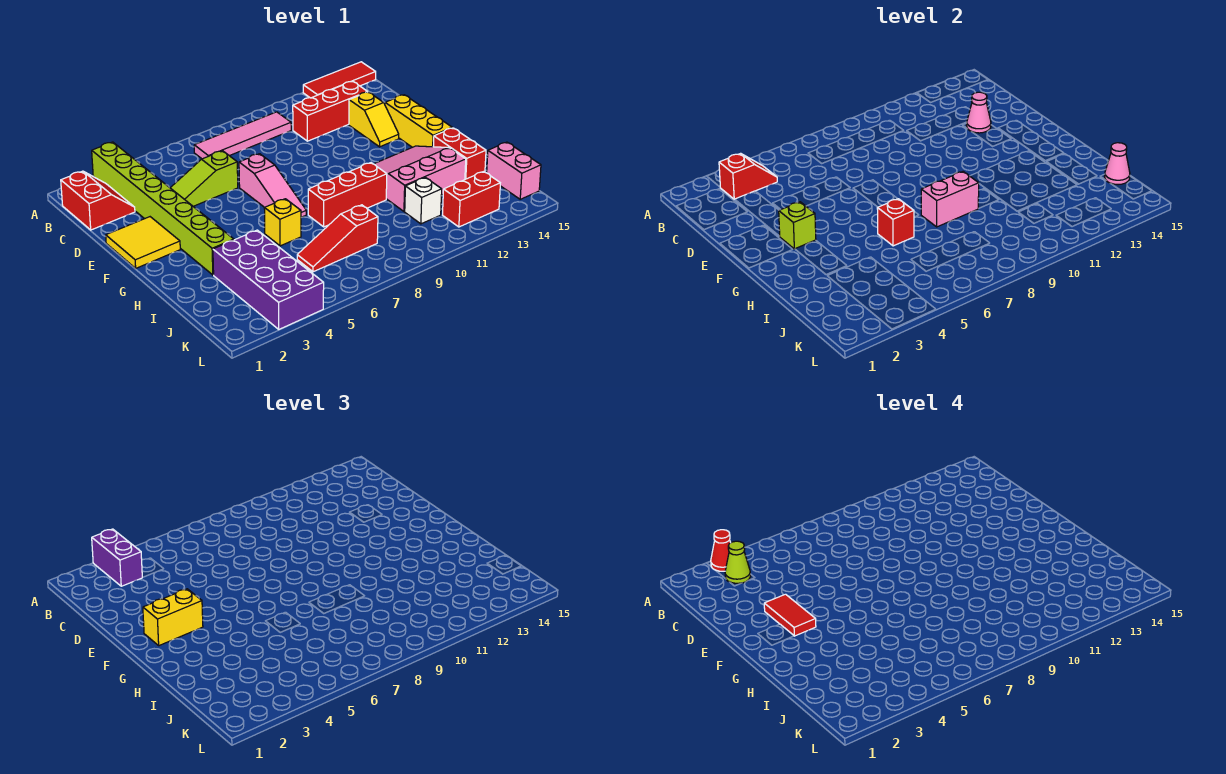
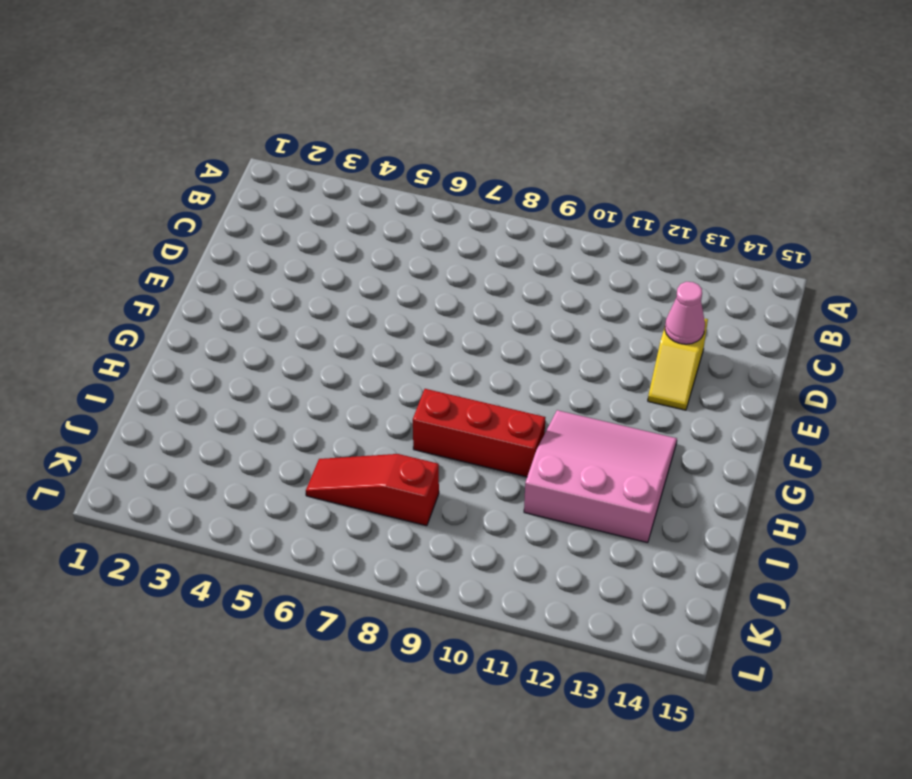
none -> lime brick A3:H3 level 1
none -> red tile A13:A15 level 1
none -> red slope B1:C2 level 1 top 1
none -> pink tile B7:B10 level 1

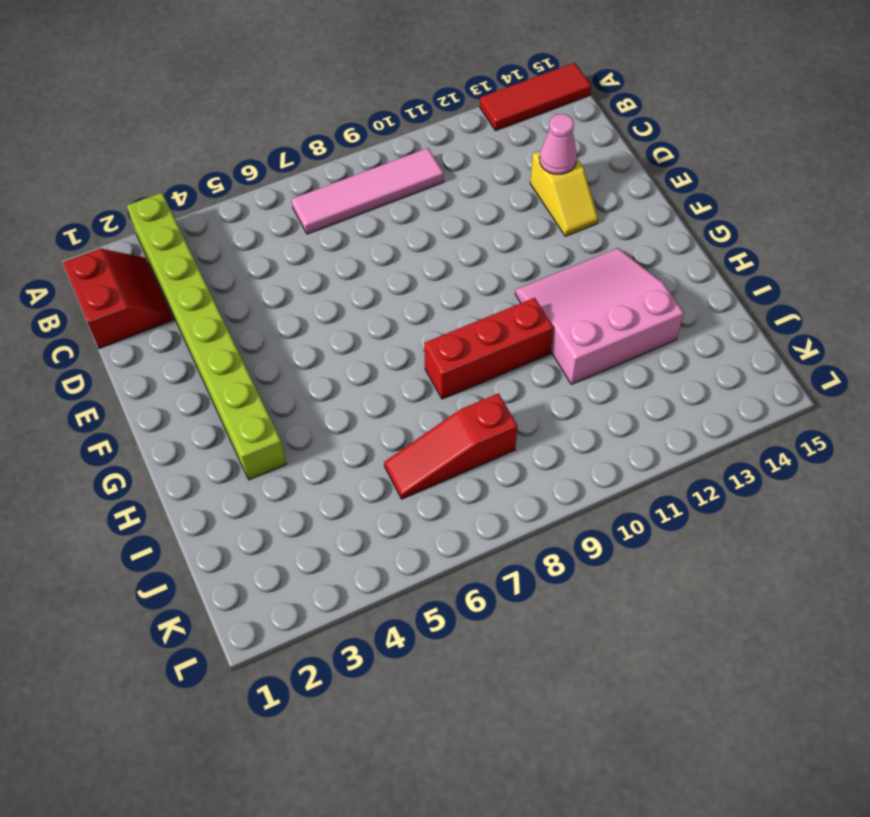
none -> red brick C11:C13 level 1
none -> lime slope D4:D6 level 1 top 6
none -> yellow tile E1:F2 level 1
none -> pink slope E7:G7 level 1 top E

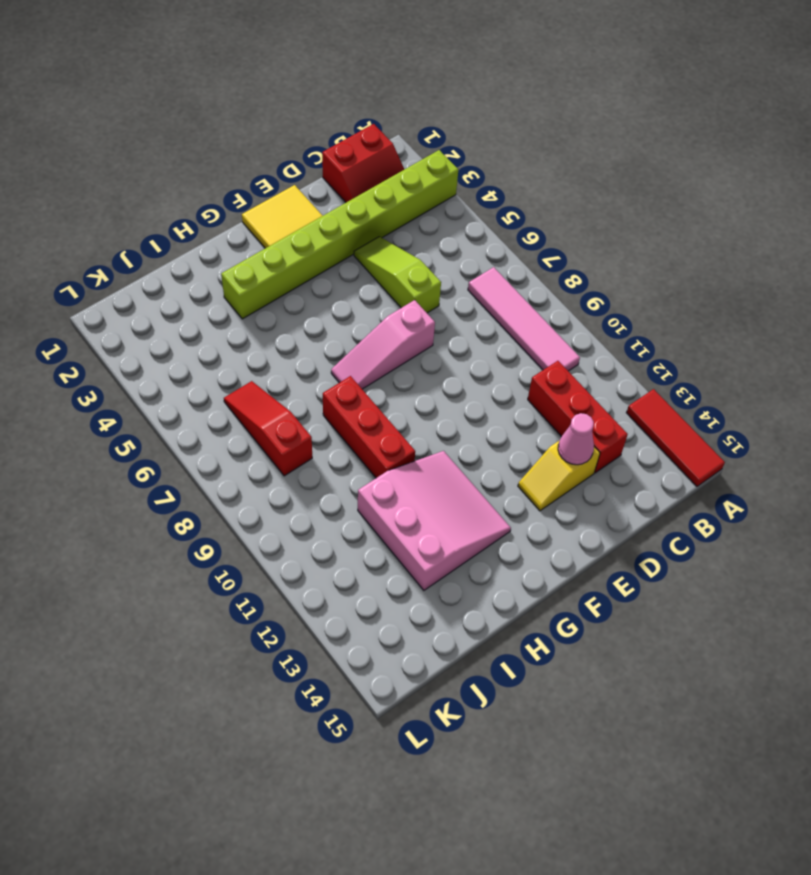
none -> yellow brick E14:G14 level 1
none -> yellow brick H6 level 1
none -> red brick H14:I14 level 1
none -> purple brick I3:L4 level 1

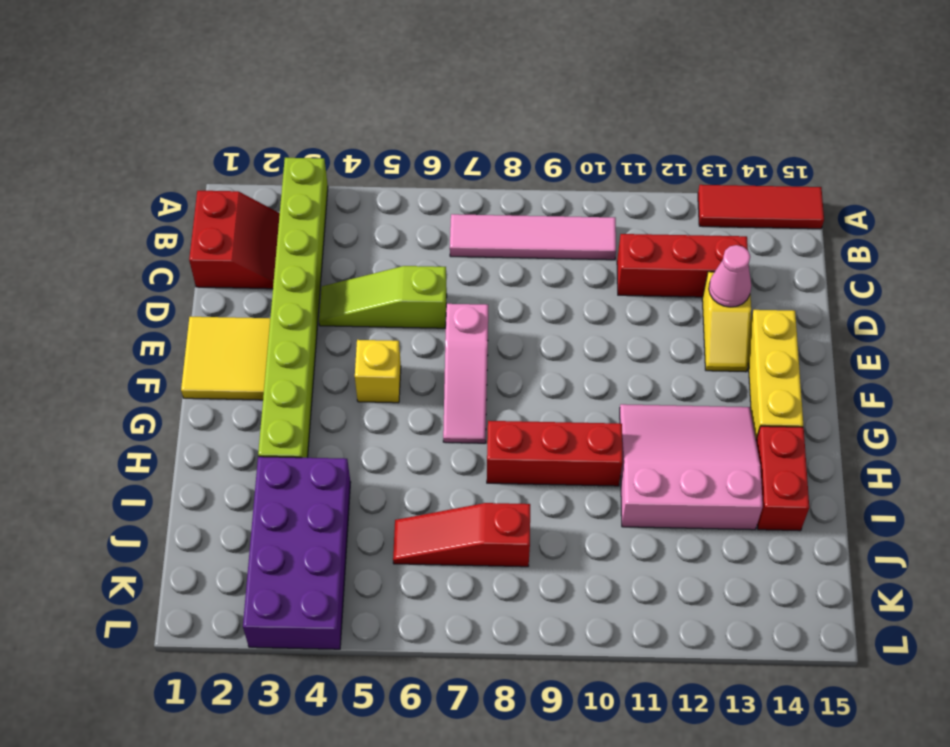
yellow brick F5 level 1 -> yellow brick H6 level 1
none -> white brick J11 level 1
none -> pink brick J15:K15 level 1
none -> red brick K12:K13 level 1
none -> red slope B3:B4 level 2 top 3

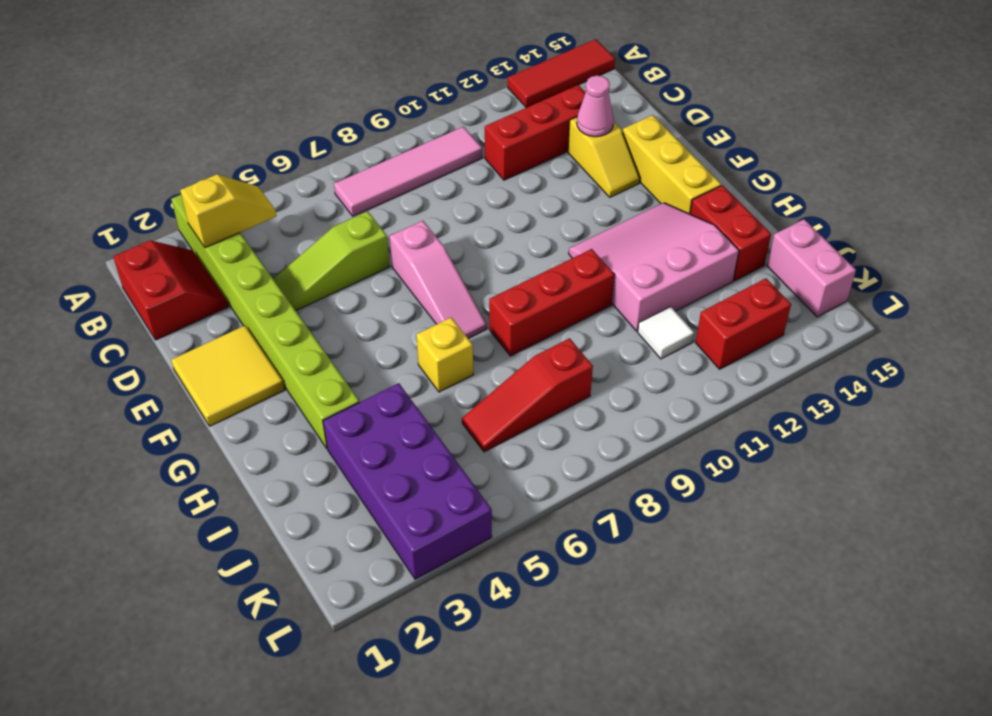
yellow slope B3:B4 level 2 top 3 -> red slope B3:B4 level 2 top 3
white tile J11 level 1 -> white brick J11 level 1
none -> lime brick F3 level 2
none -> red brick H6 level 2
none -> pink brick H8:H9 level 2
none -> pink cone J15 level 2

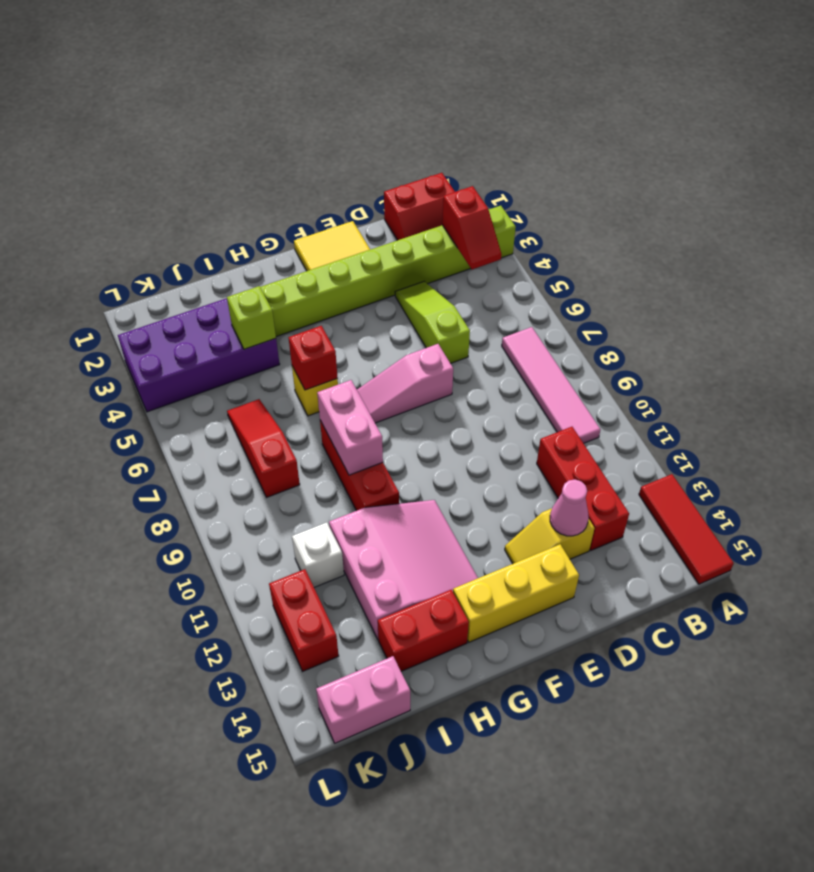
lime brick I4 level 2 -> lime brick F3 level 2
none -> pink cone J15 level 2
none -> purple brick A3:B3 level 3
none -> yellow brick F2:F3 level 3
none -> red cone A3 level 4

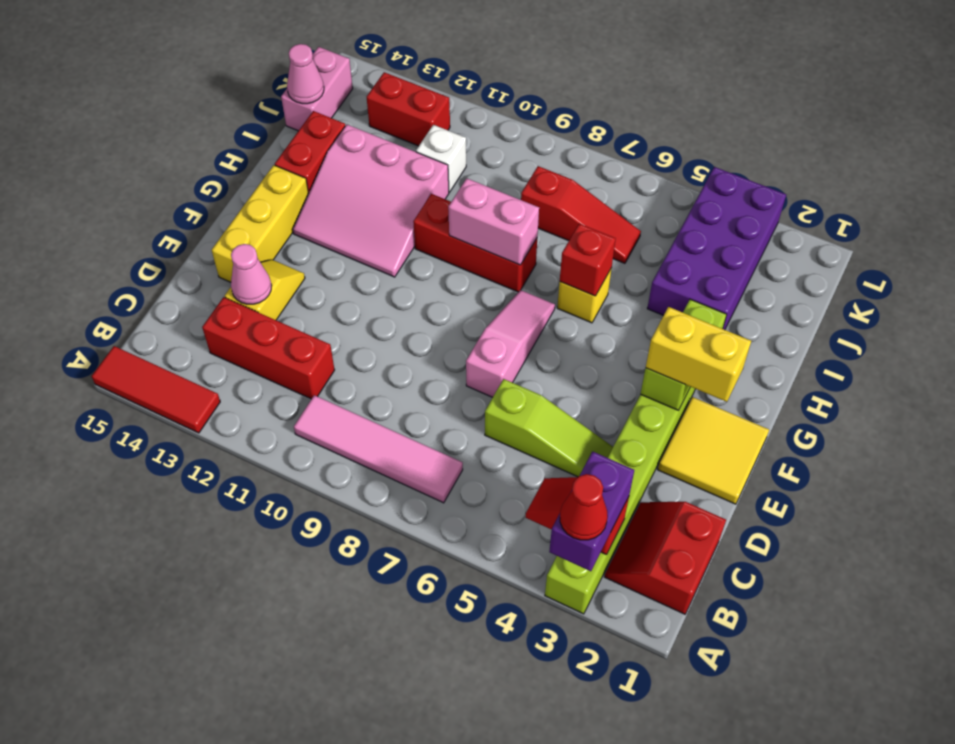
none -> lime cone B3 level 4
none -> red tile E3:F3 level 4

